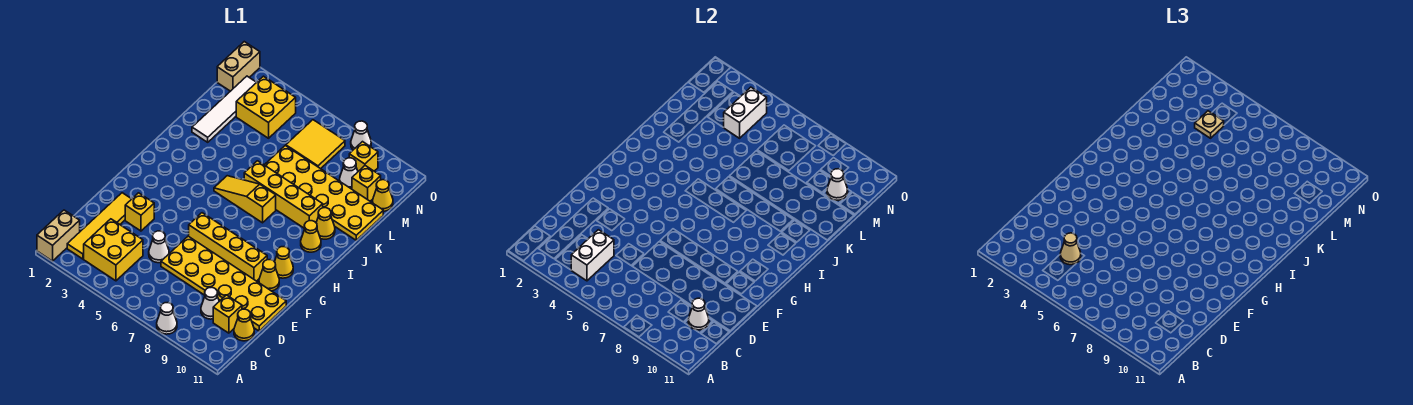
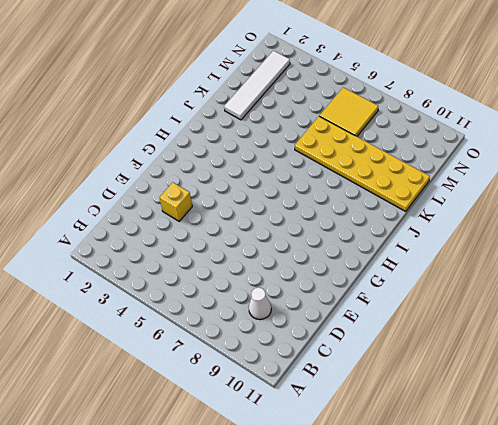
none -> tan brick A1:B1 level 1
none -> white cone A8 level 1
none -> yellow tile B2:E2 level 1
none -> yellow brick B3:C4 level 1

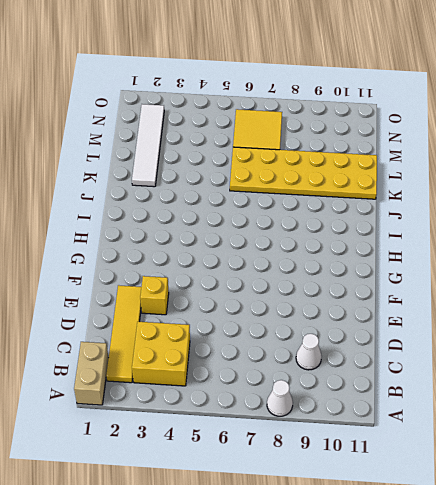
none -> yellow brick C10 level 1
none -> yellow cone C11 level 1
none -> white cone D5 level 1
none -> yellow plate D6:E11 level 1

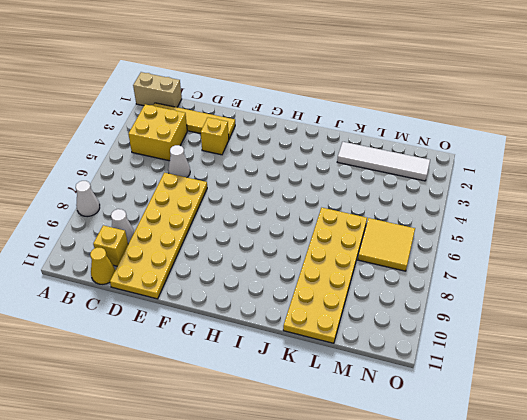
none -> yellow brick F6:F9 level 1
none -> yellow cone F10 level 1
none -> yellow cone G10 level 1
none -> yellow slope I5:I7 level 1 top 7

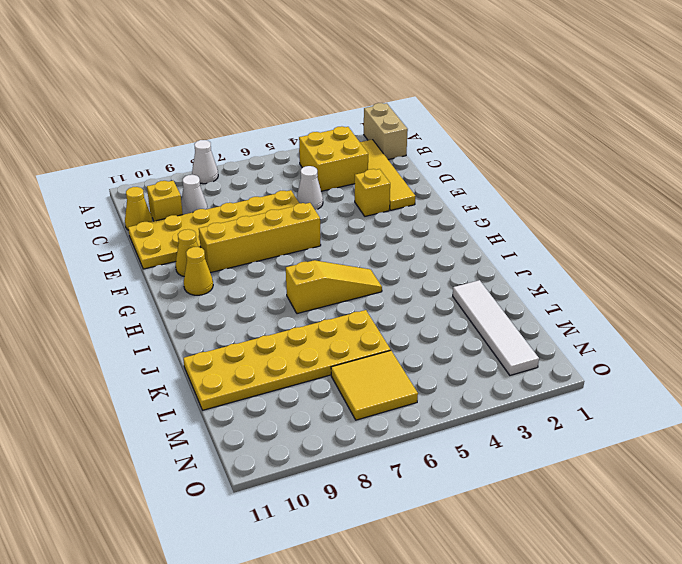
none -> yellow cone I10 level 1
none -> yellow brick J6:J9 level 1
none -> yellow cone J10 level 1
none -> yellow brick M3:N4 level 1

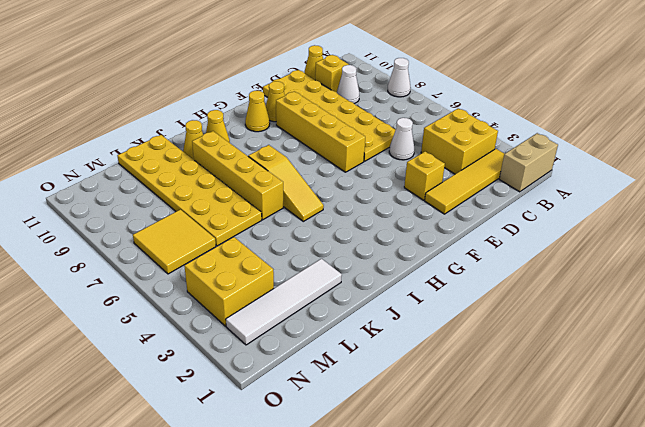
none -> white cone M9 level 1
none -> yellow brick M10 level 1
none -> yellow cone M11 level 1
none -> tan brick N1:O1 level 1

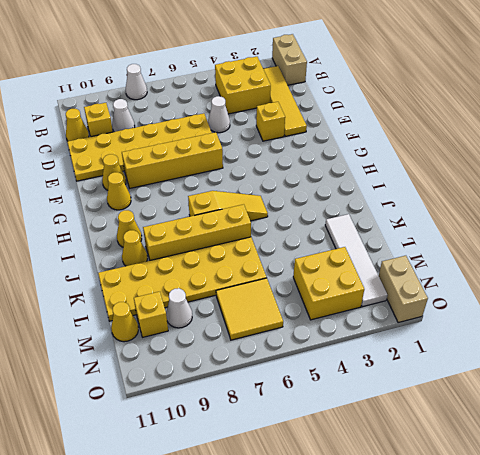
none -> yellow brick N9 level 1
none -> white cone O8 level 1
none -> white brick B4:C4 level 2
none -> white cone C10 level 2

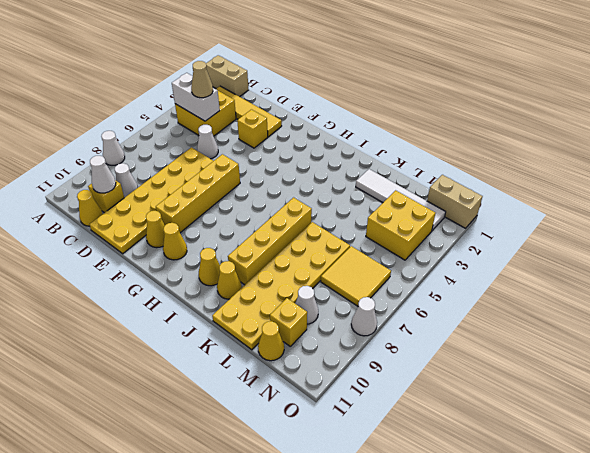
none -> yellow slope I5:I7 level 1 top 7
none -> yellow brick N9 level 1
none -> white brick M4:N4 level 2
none -> white cone M10 level 2

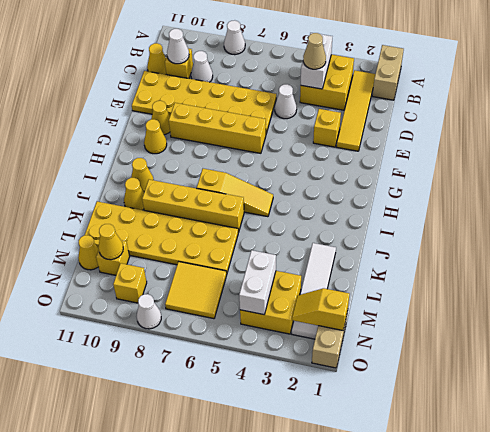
yellow cone M10 level 2 -> white cone M10 level 2
yellow slope N1:N2 level 2 top 1 -> none
none -> white cone M9 level 1
none -> tan plate M4 level 3

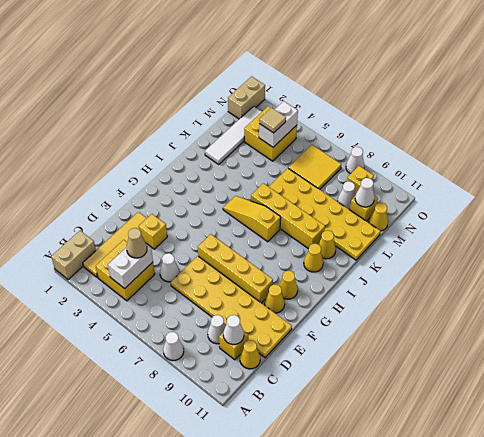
tan tile M4 level 3 -> tan plate M4 level 3

